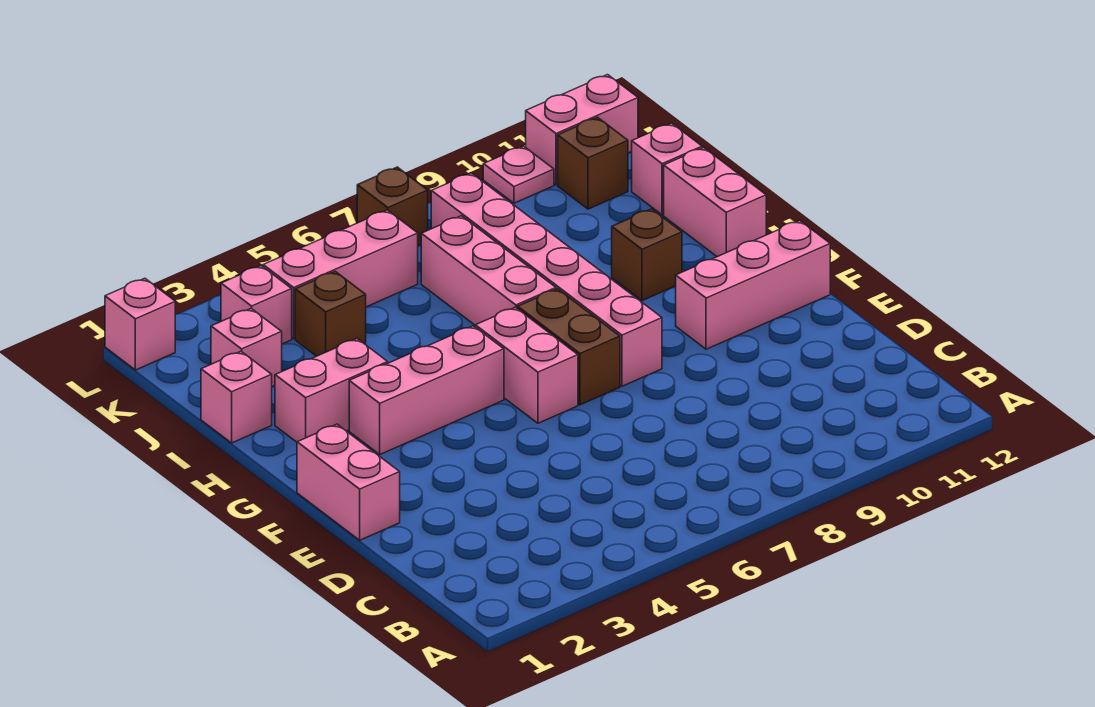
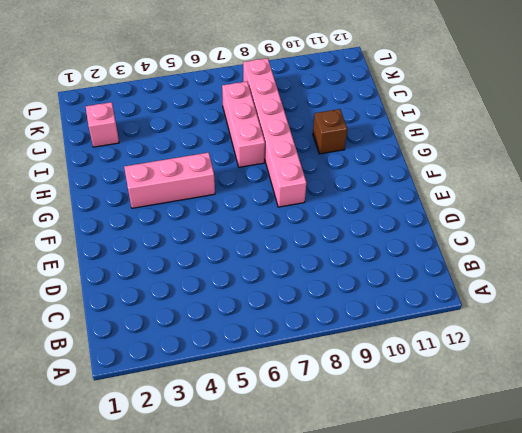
none -> pink brick E1:F1 level 1
none -> pink brick F6:G6 level 1
none -> brown brick F7:G7 level 1

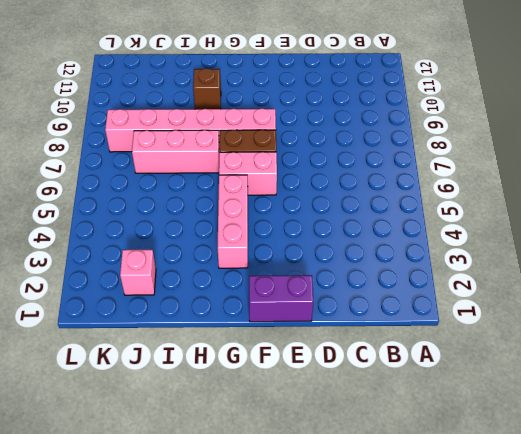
purple brick E1:F1 level 1 -> pink brick E1:F1 level 1
none -> pink brick F10:F12 level 1
none -> pink brick H2:H3 level 1
none -> pink brick H12:I12 level 1

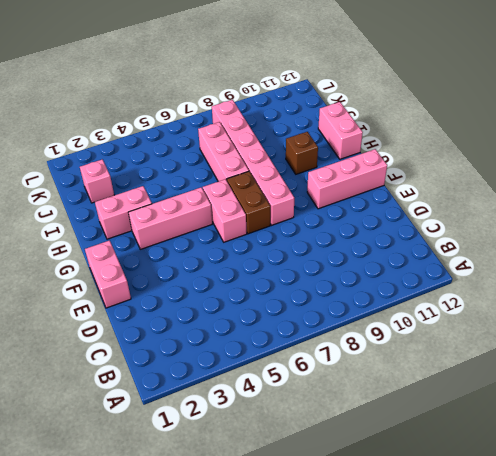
none -> pink brick I1 level 1
none -> brown brick J4 level 1
none -> pink brick J12 level 1

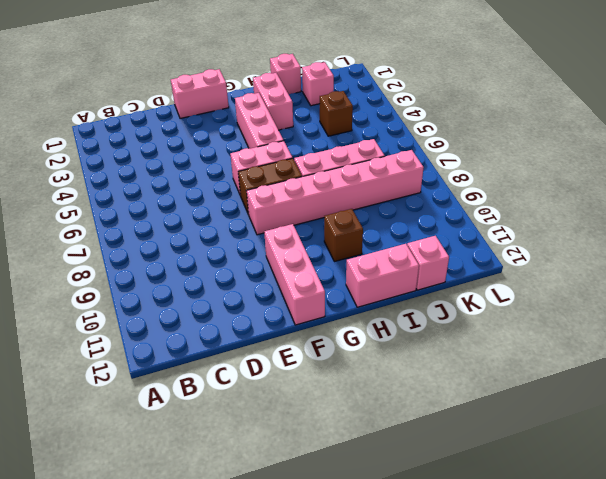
none -> pink brick K3 level 1
none -> pink brick K4:K6 level 1
none -> brown brick K11 level 1

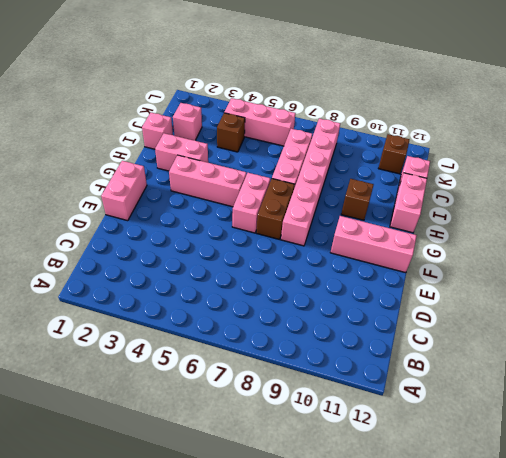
none -> pink brick K3 level 1
none -> pink brick L1 level 1
none -> brown brick L7 level 1

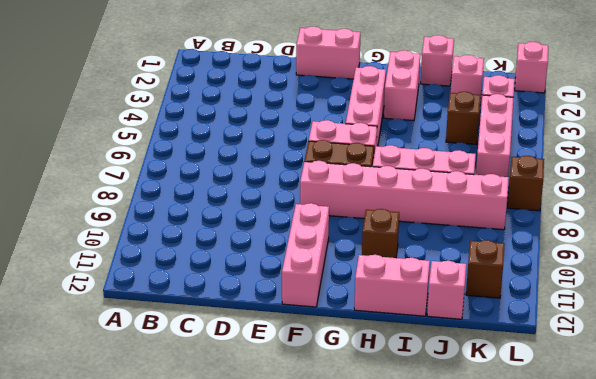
none -> pink plate L10 level 1
none -> pink brick L11:L12 level 1

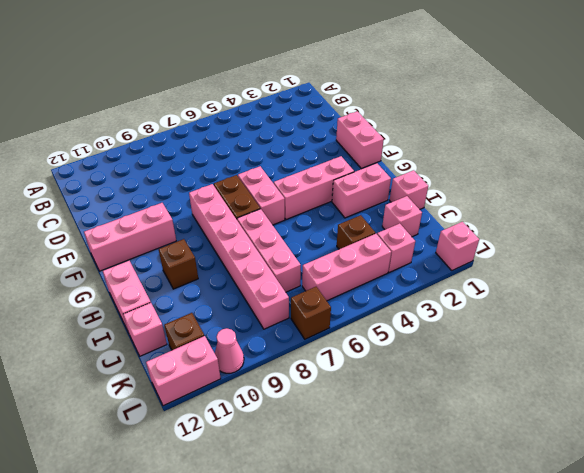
pink cone L10 level 1 -> pink plate L10 level 1

